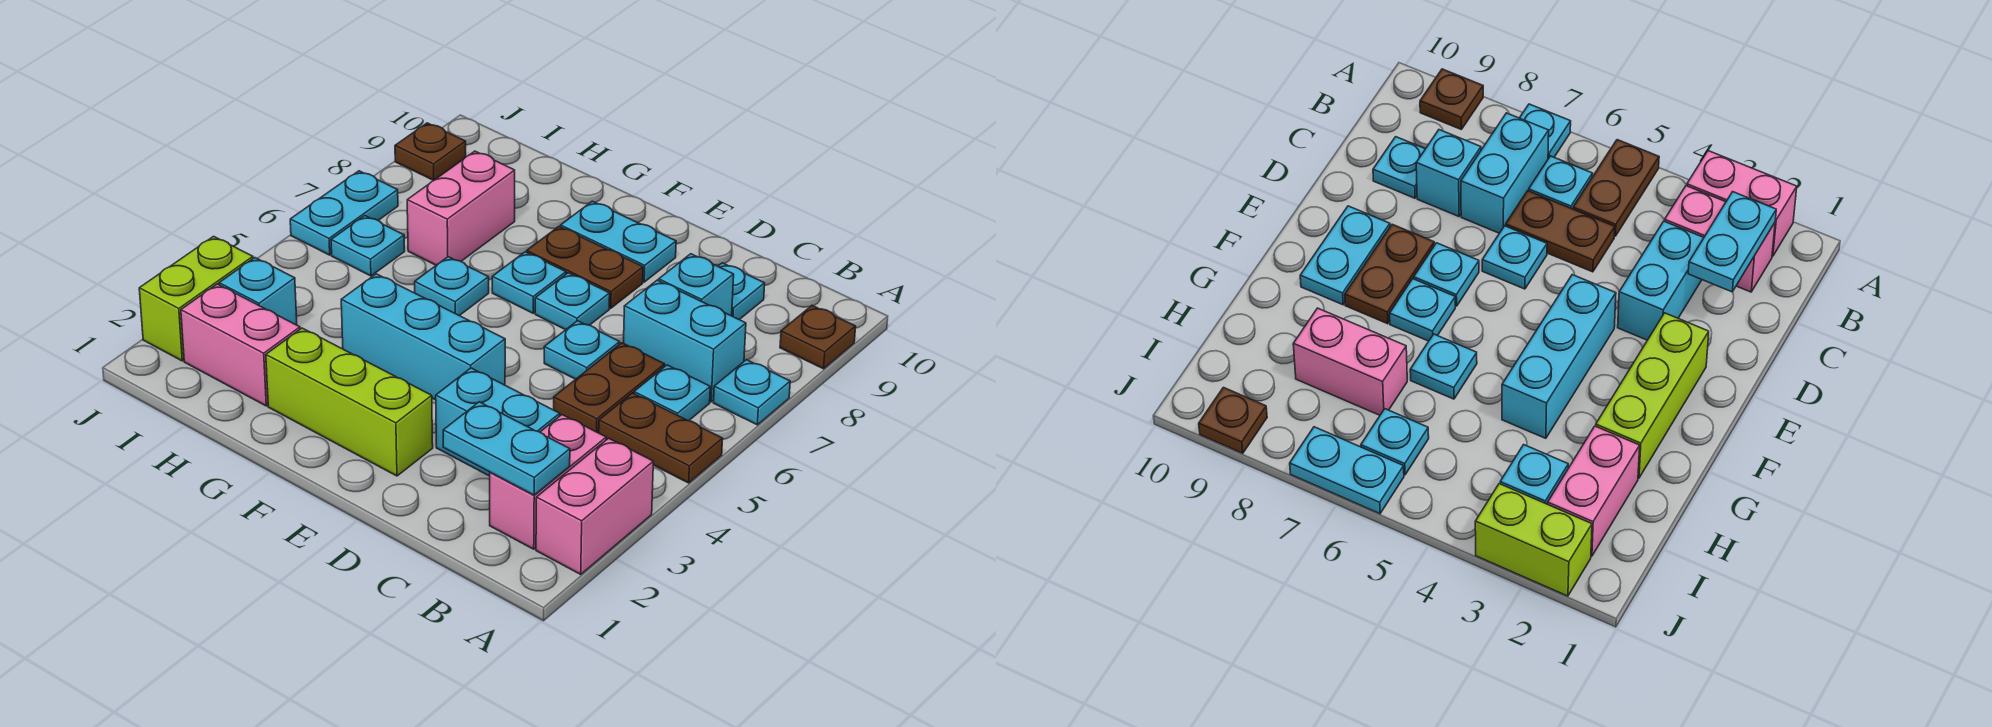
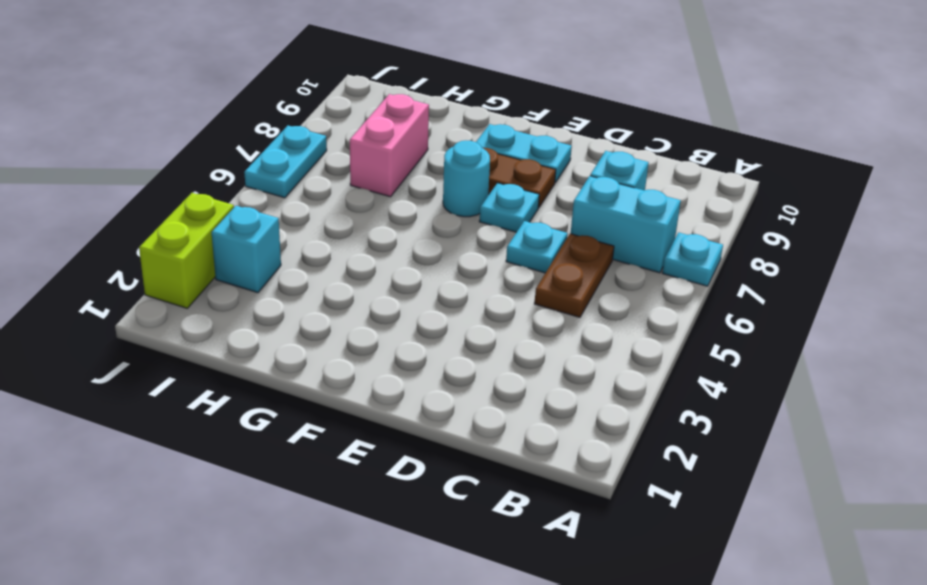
cyan round brick F7 level 1 -> cyan plate F7 level 1
none -> pink brick A2:A3 level 1
none -> brown plate A5:B5 level 1
none -> brown plate A9 level 1

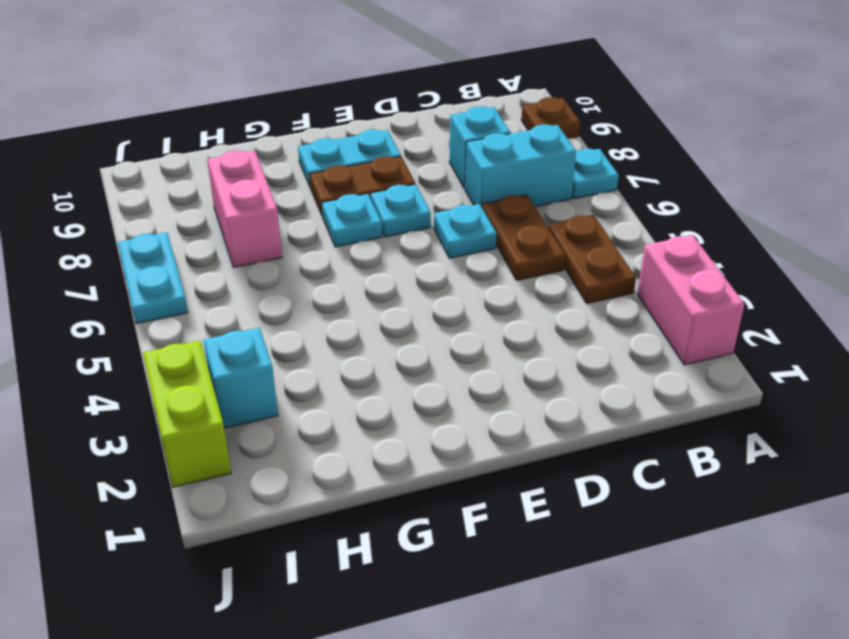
brown plate B4:B5 level 1 -> brown plate A5:B5 level 1
none -> pink brick B2:B3 level 1
none -> cyan plate B6 level 1
none -> cyan brick C3:D3 level 1

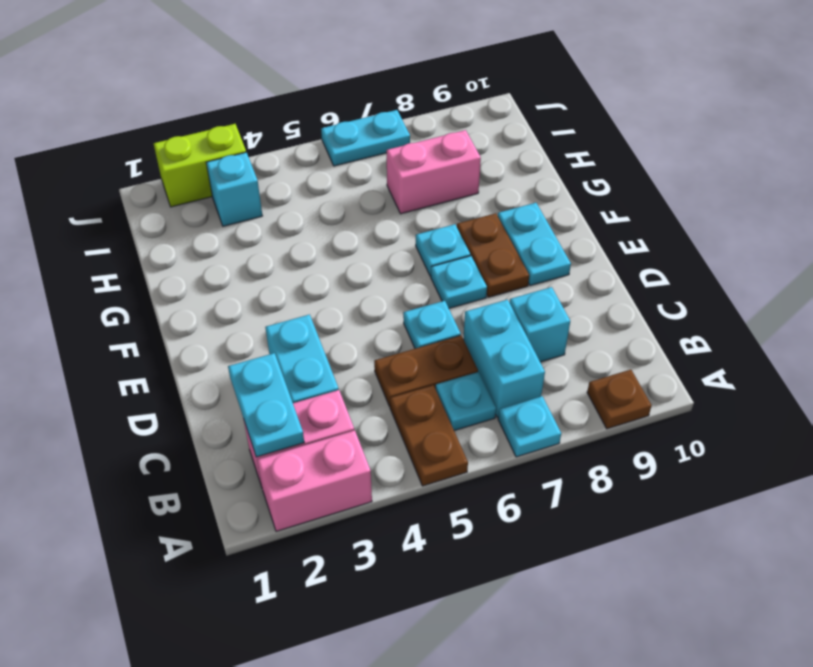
none -> cyan plate C9 level 1
none -> lime brick E2:G2 level 1
none -> cyan brick E4:G4 level 1

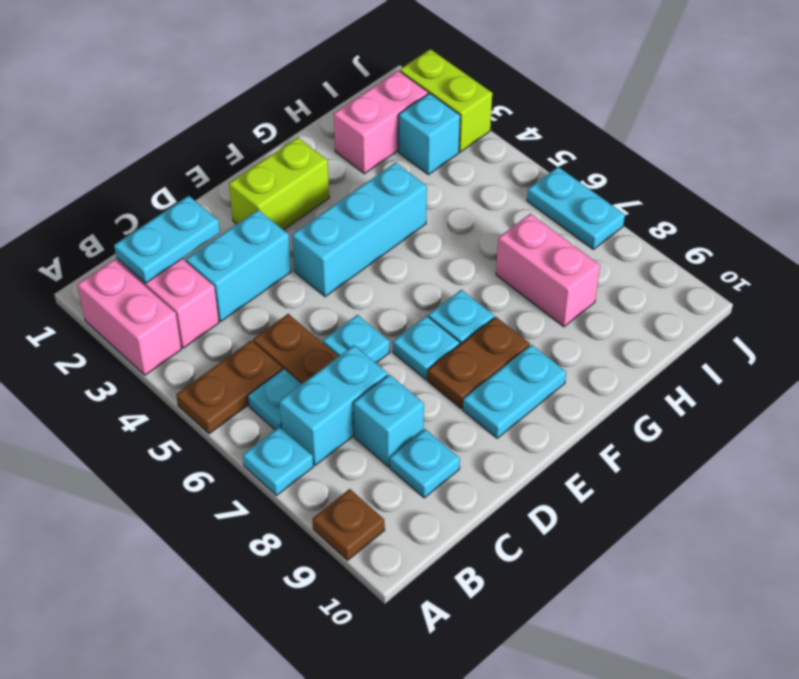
lime brick E2:F2 level 1 -> lime brick E2:G2 level 1
none -> cyan plate G6 level 1
none -> cyan plate I6 level 1
none -> brown plate J9 level 1

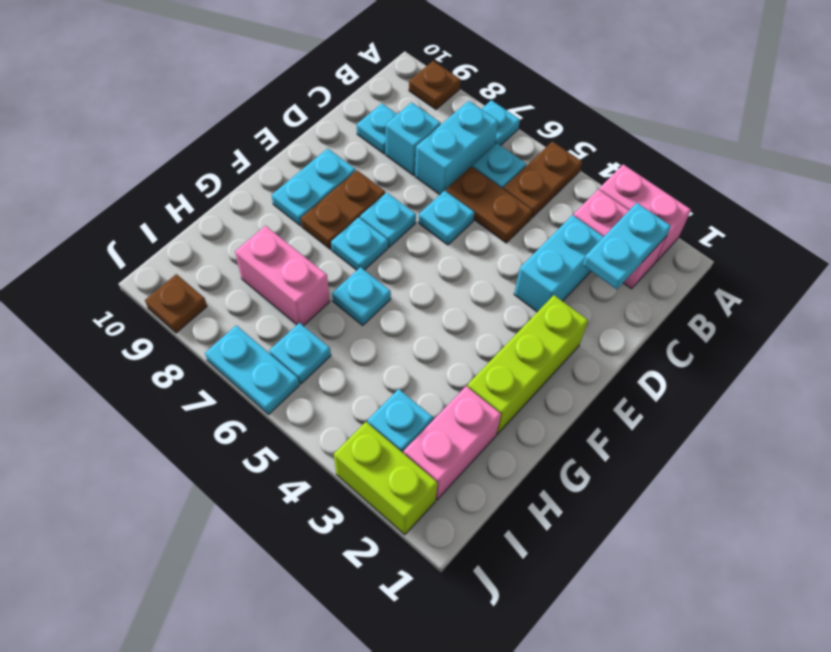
none -> cyan brick E4:G4 level 1

